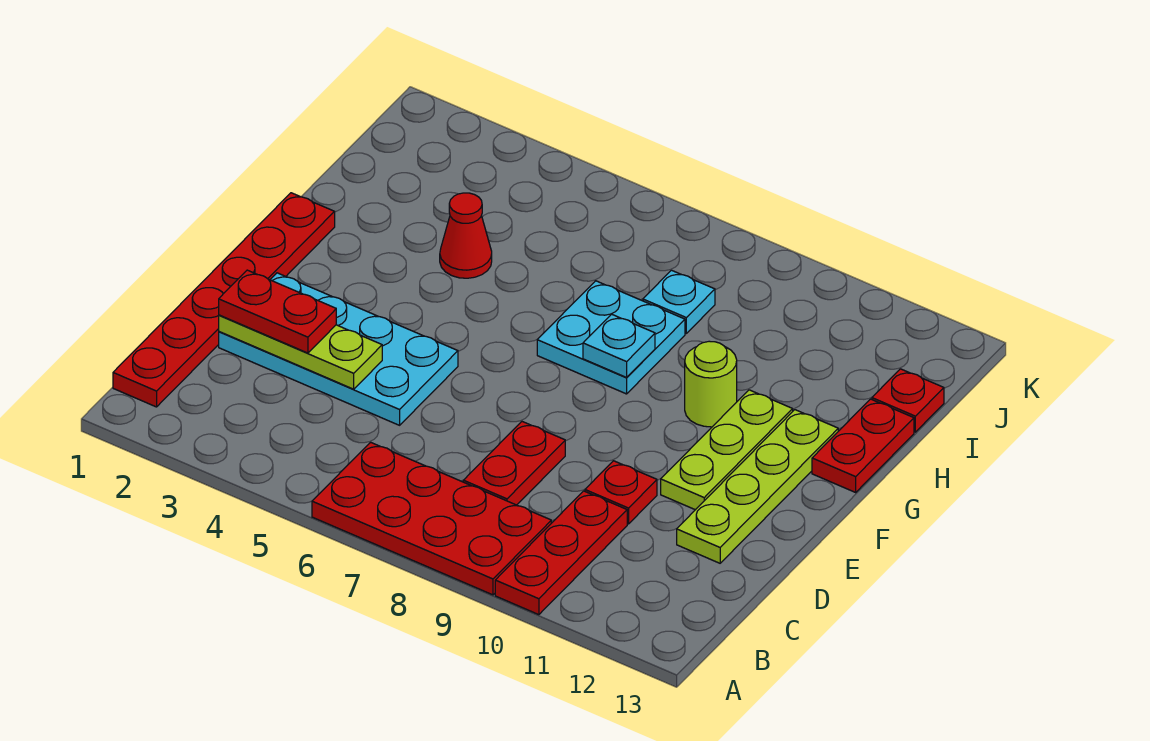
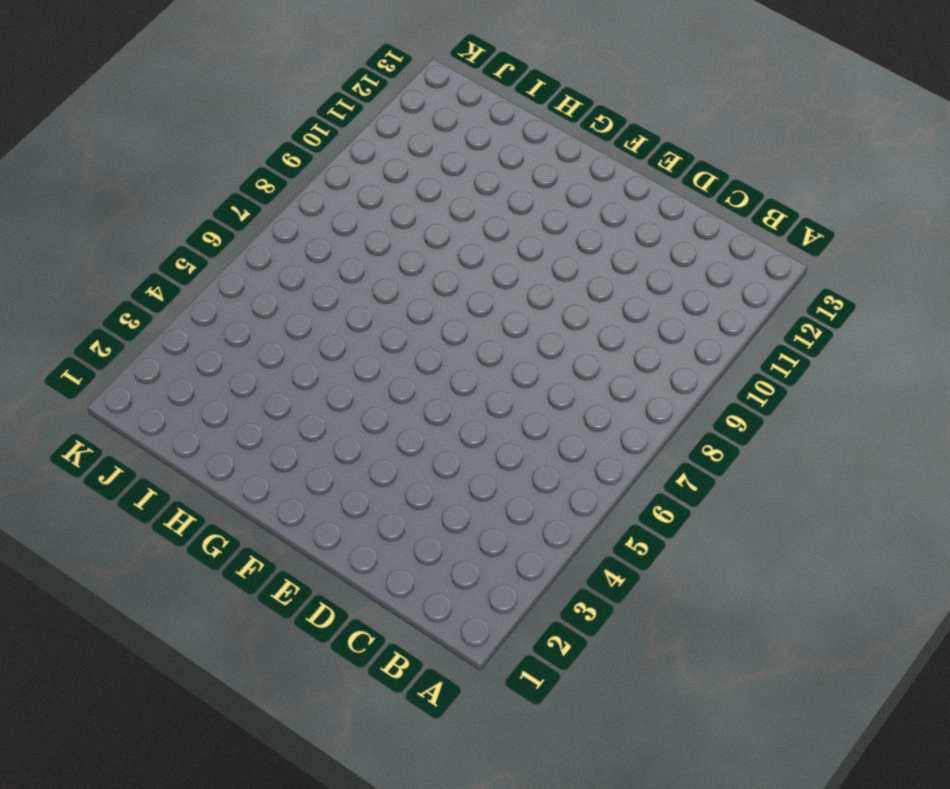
none -> red plate A6:B9 level 1
none -> red plate A10:C10 level 1
none -> red plate B1:G1 level 1

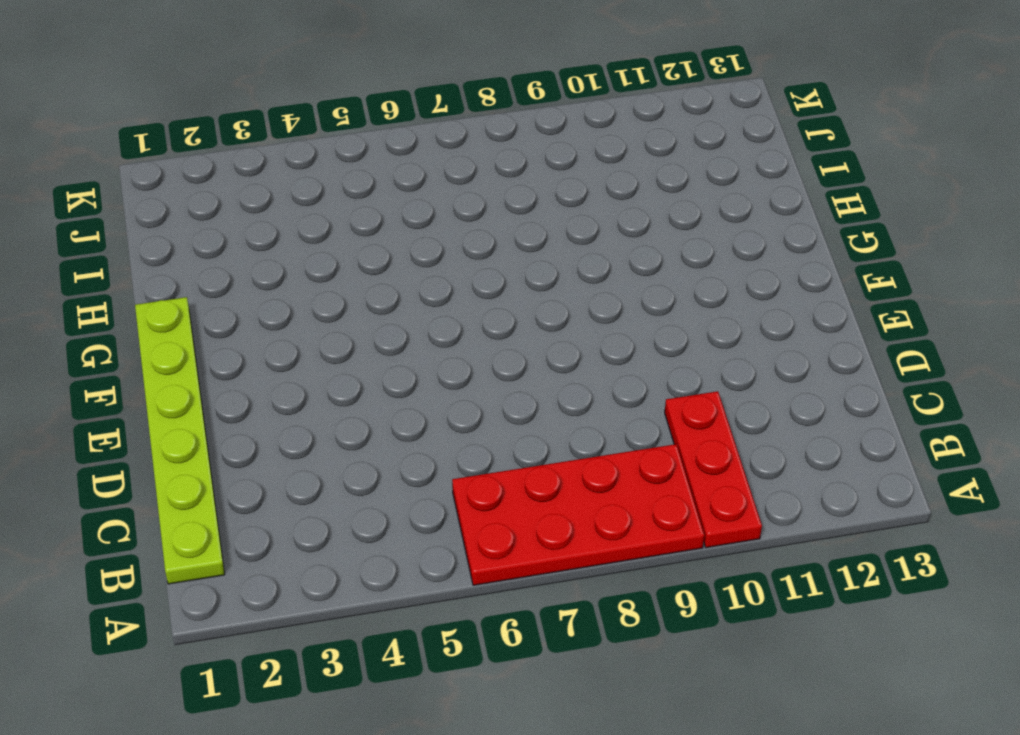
lime plate B1:G1 level 1 -> red plate B1:G1 level 1
none -> red plate C8:D8 level 1
none -> cyan plate D2:E5 level 1
none -> red plate D10 level 1

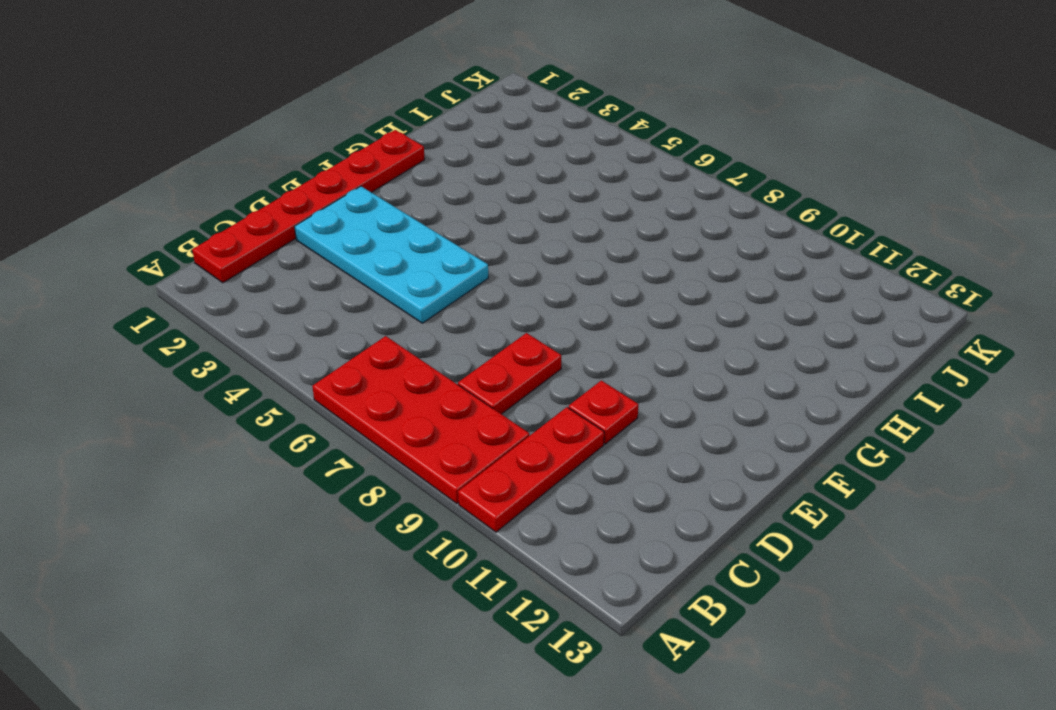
none -> lime plate D12:G12 level 1
none -> lime plate E11:G11 level 1
none -> cyan plate G7:H8 level 1

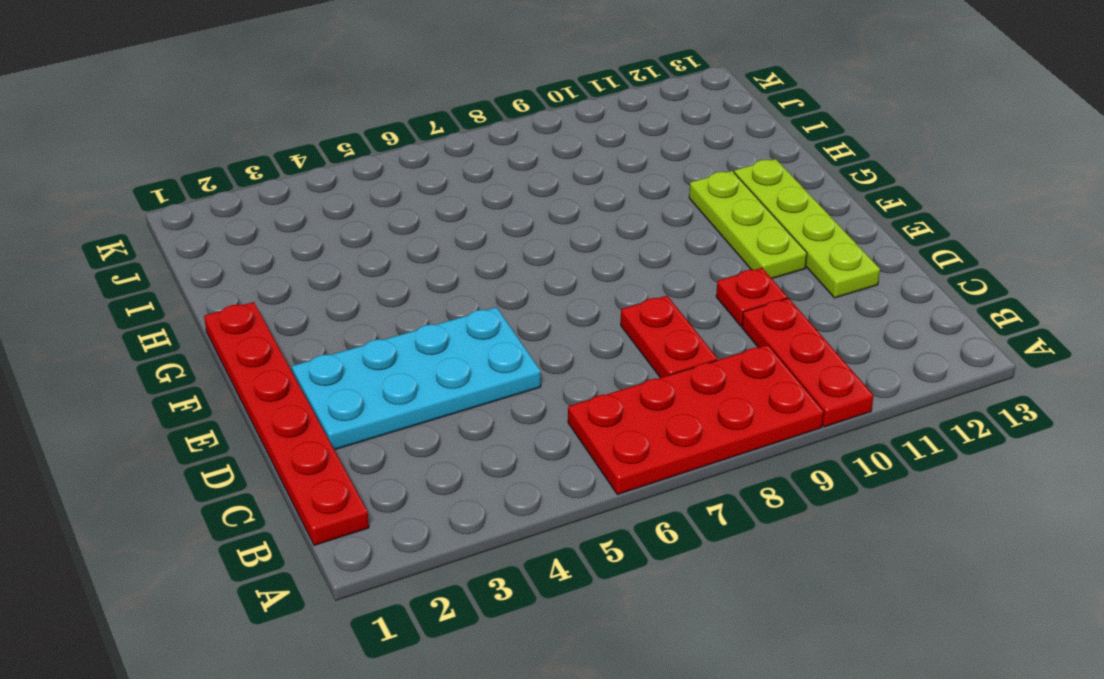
none -> cyan plate G7:H8 level 1
none -> lime round brick G10 level 1
none -> red plate G13:H13 level 1

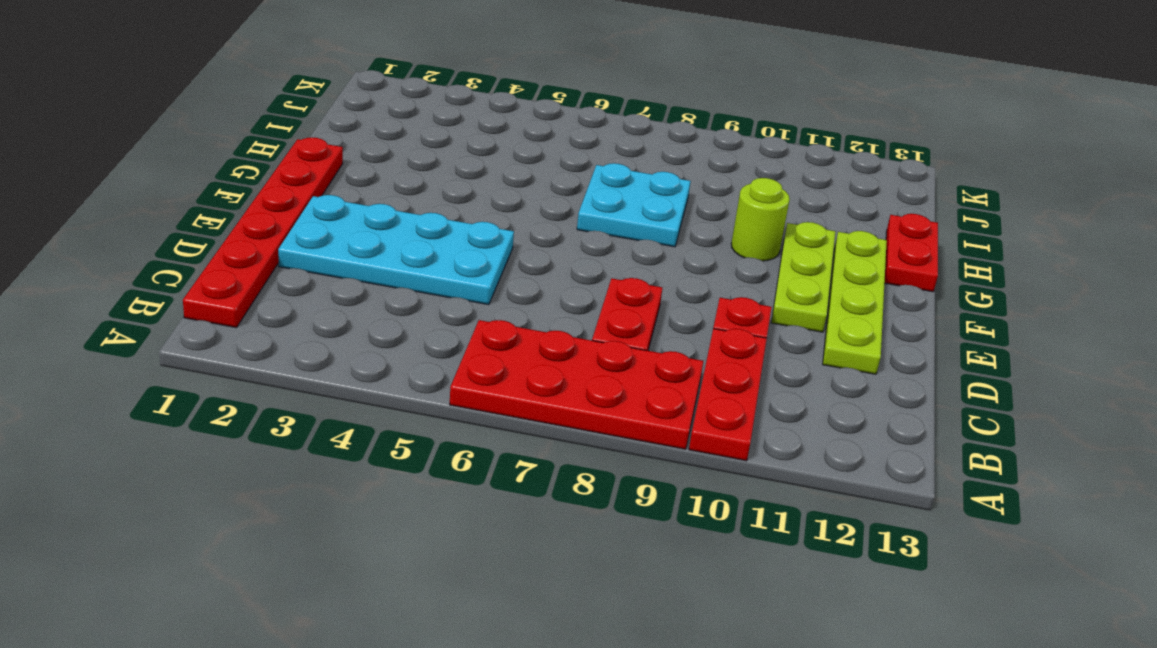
none -> red cone H4 level 1
none -> cyan plate I8 level 1
none -> red plate I13 level 1

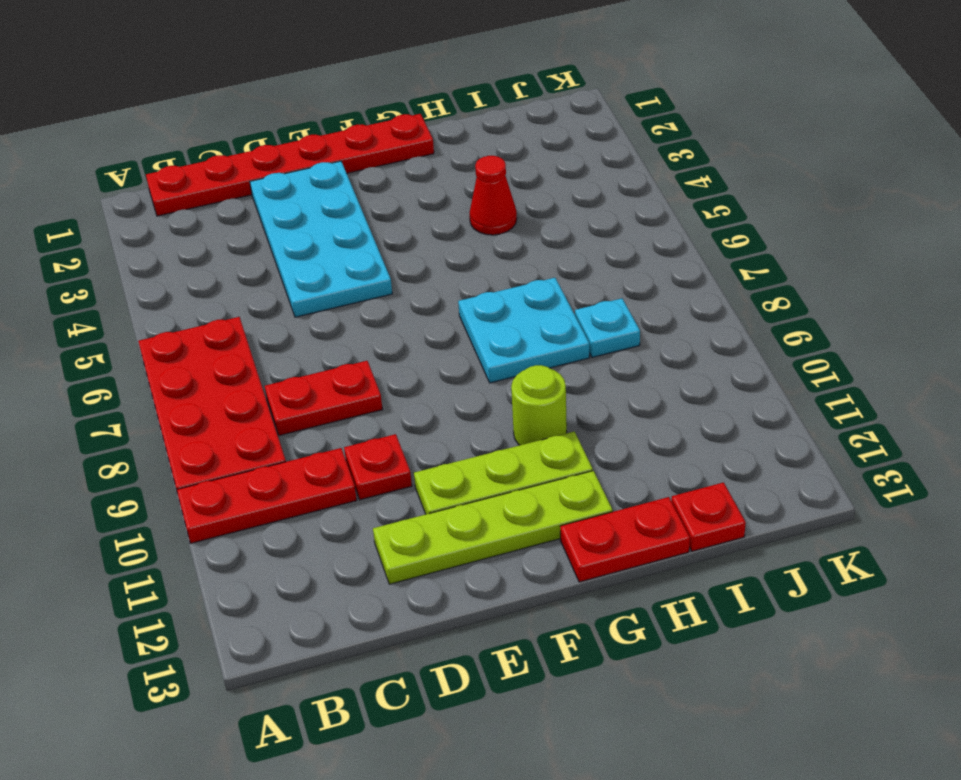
none -> lime plate D2:D4 level 2
none -> cyan plate G8 level 2
none -> red plate D2:D3 level 3

